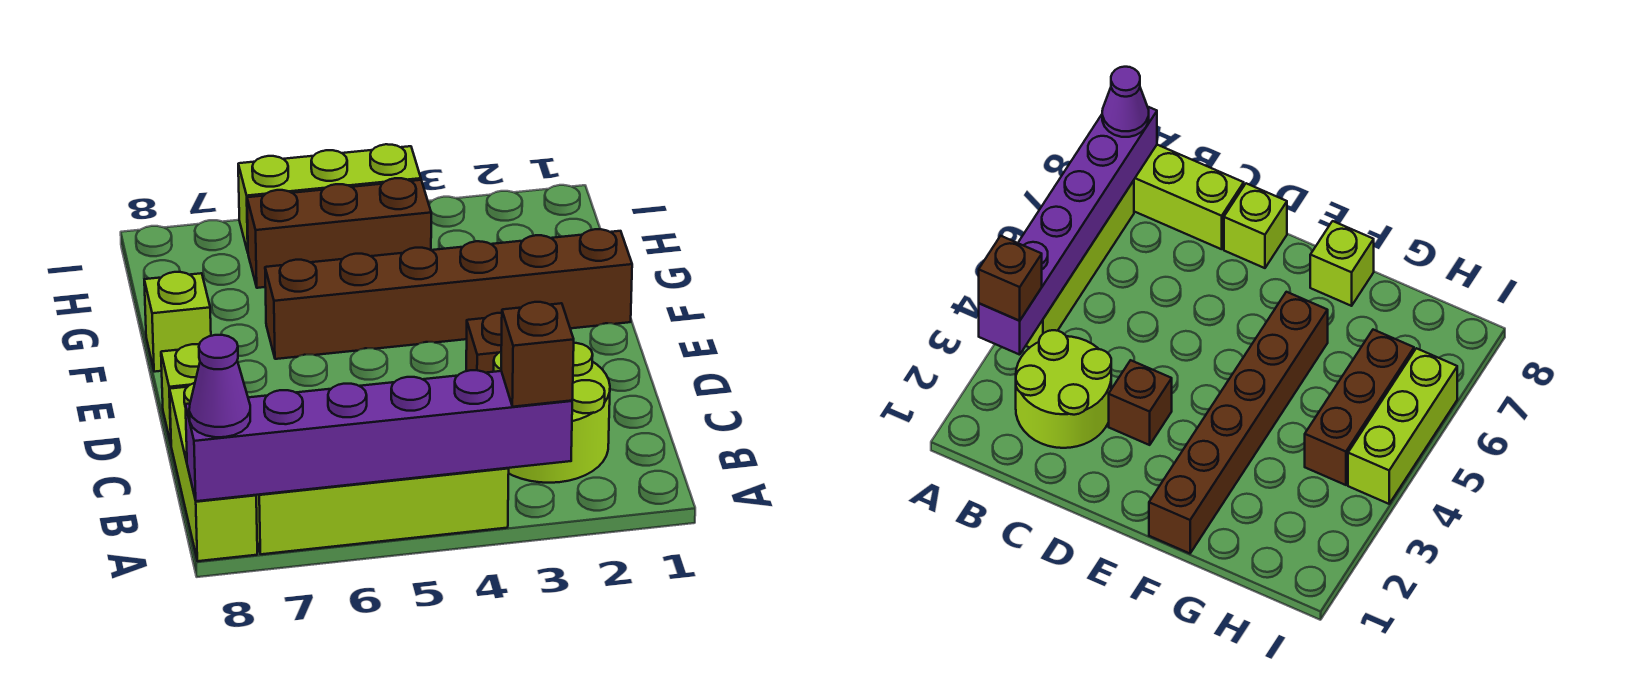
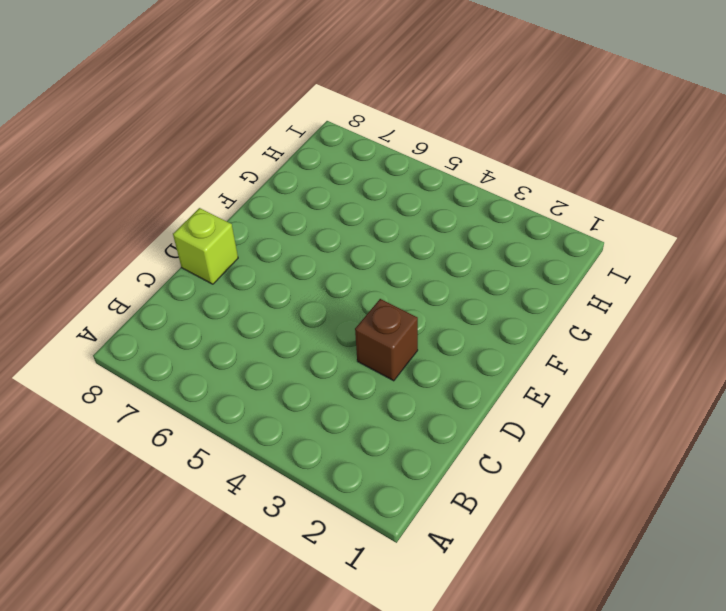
none -> lime brick A4:A7 level 1
none -> lime brick A8:C8 level 1
none -> lime round brick B2:C3 level 1

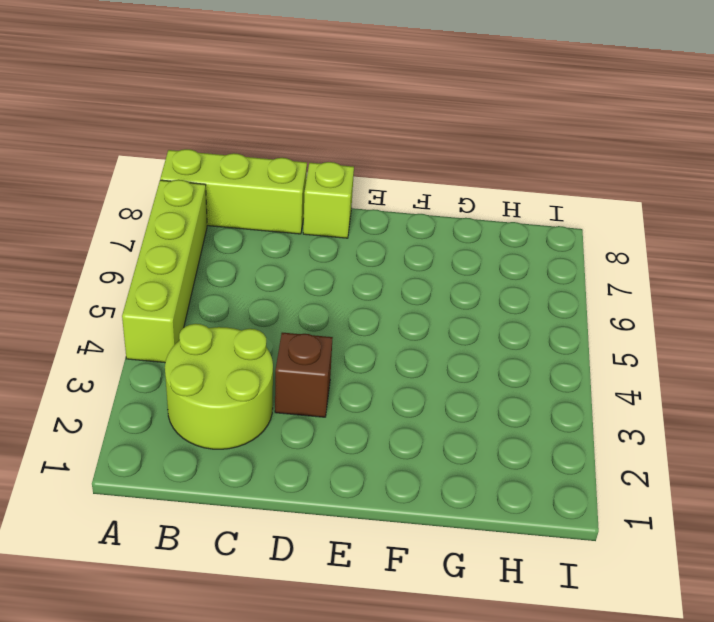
none -> brown brick F1:F6 level 1
none -> lime brick F8 level 1
none -> brown brick H4:H6 level 1

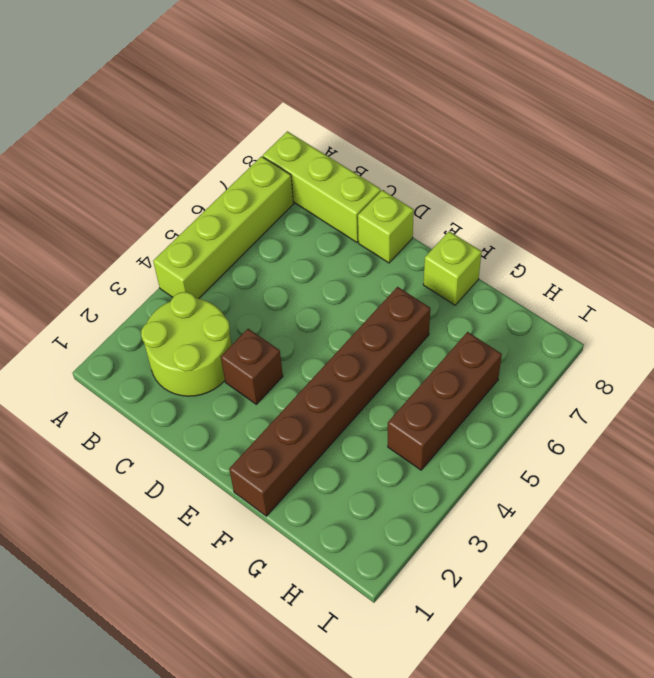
none -> lime brick I4:I6 level 1
none -> purple brick A3:A8 level 2
none -> brown brick A3 level 3

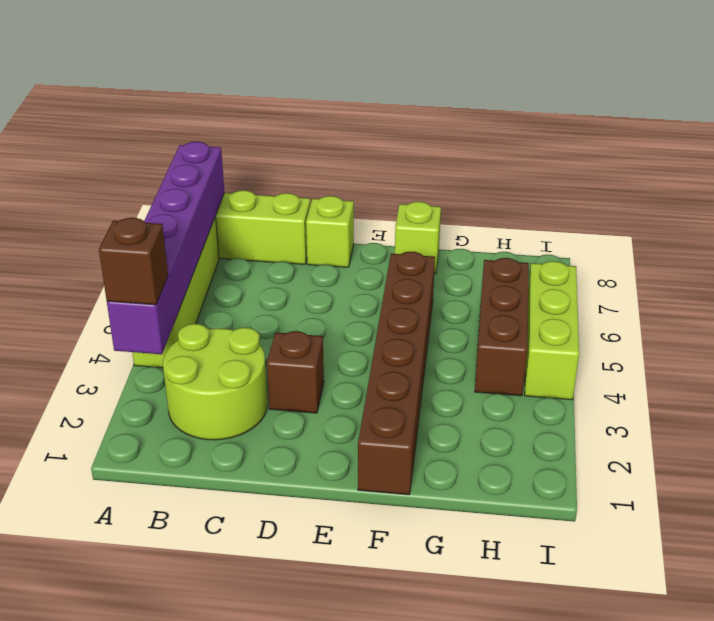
none -> purple cone A8 level 3

